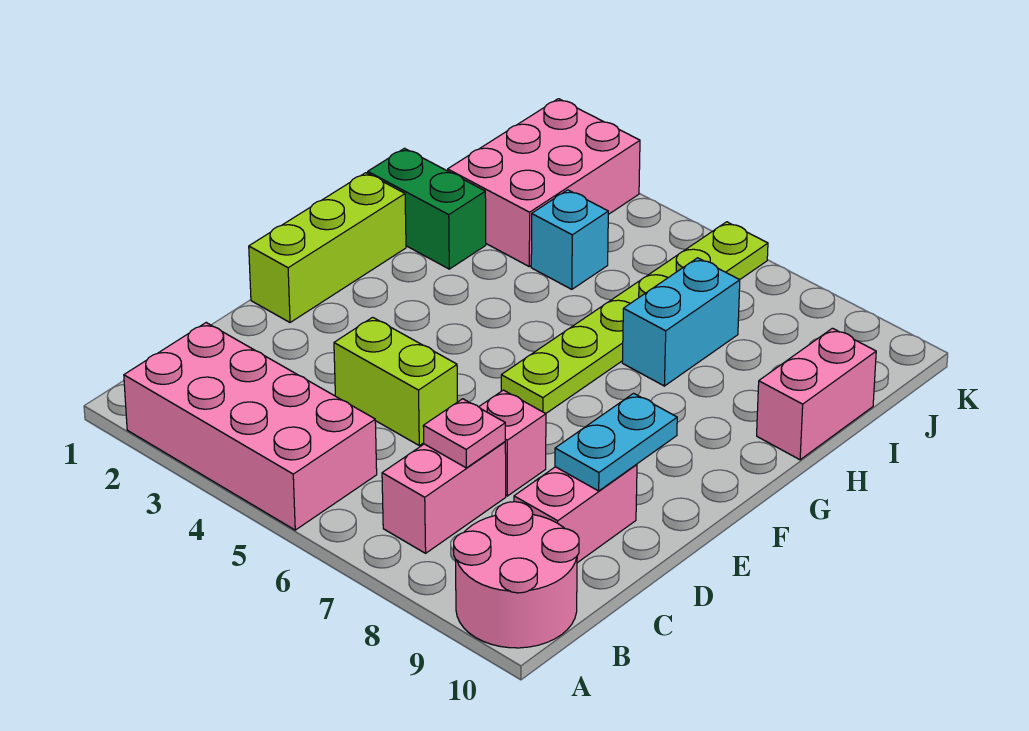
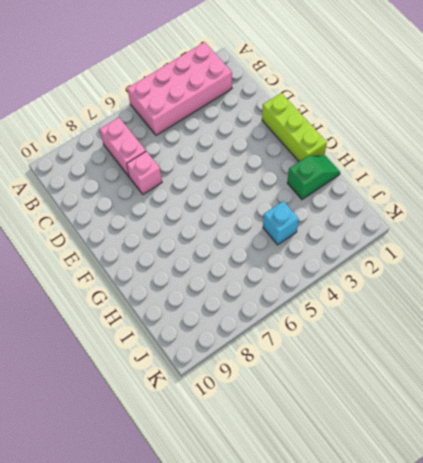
green slope H1:H2 level 1 top 2 -> green brick H1:H2 level 1
none -> pink round brick A9:B10 level 1
none -> pink brick C9:D9 level 1
none -> lime brick D4:D5 level 1

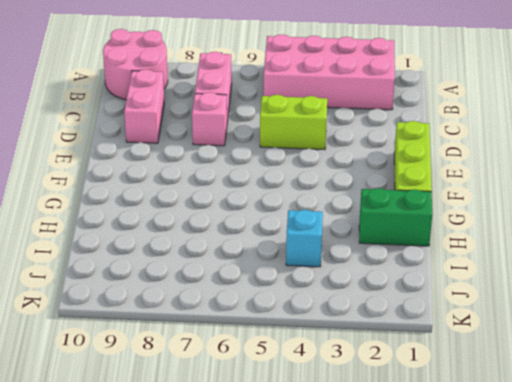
none -> lime plate F6:K6 level 1
none -> cyan brick H7:I7 level 1
none -> pink brick H10:I10 level 1

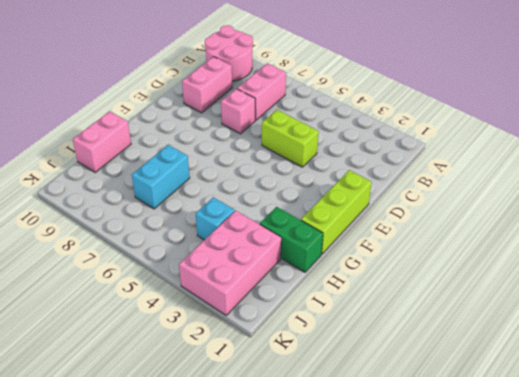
none -> pink brick A2:B5 level 1
none -> lime plate F6:K6 level 1
none -> pink plate C7 level 2

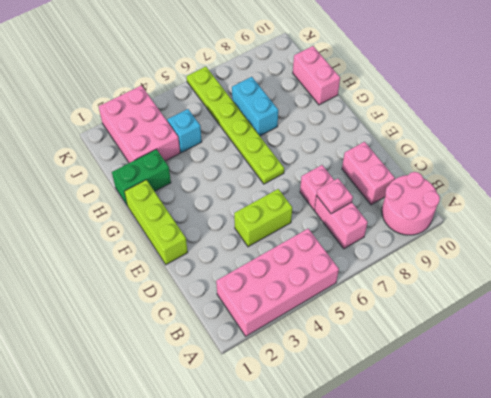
none -> cyan plate D9:E9 level 2

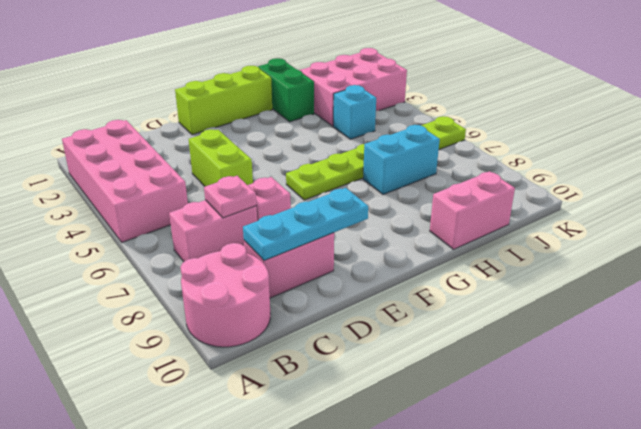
cyan plate C9:E9 level 2 -> cyan plate D9:E9 level 2

